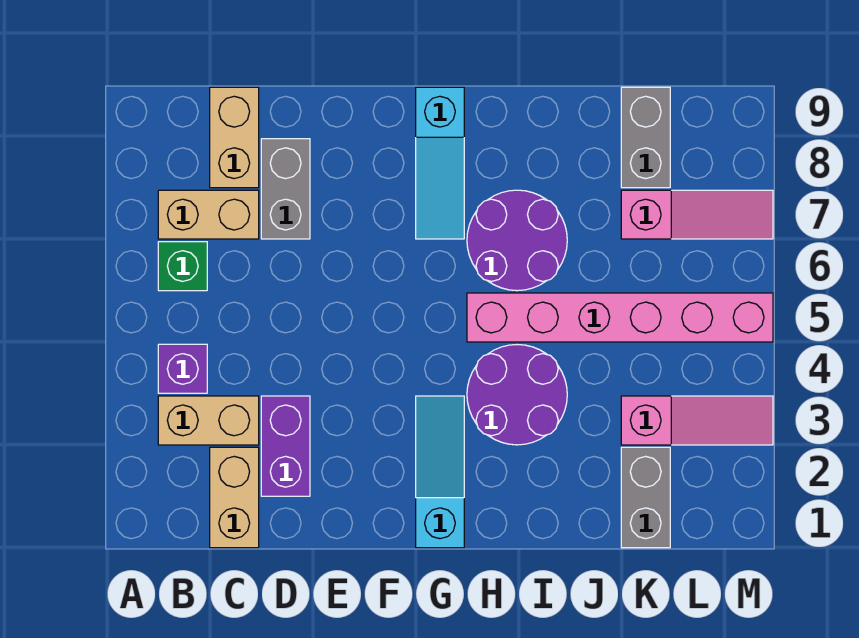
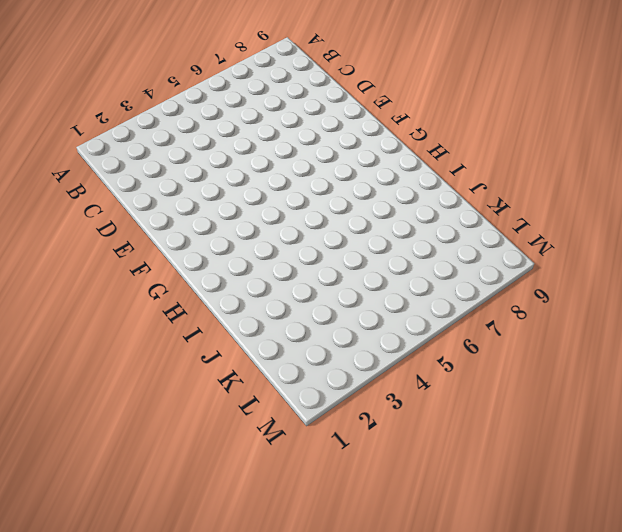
none -> tan brick B3:C3 level 1
none -> purple brick B4 level 1
none -> green brick B6 level 1

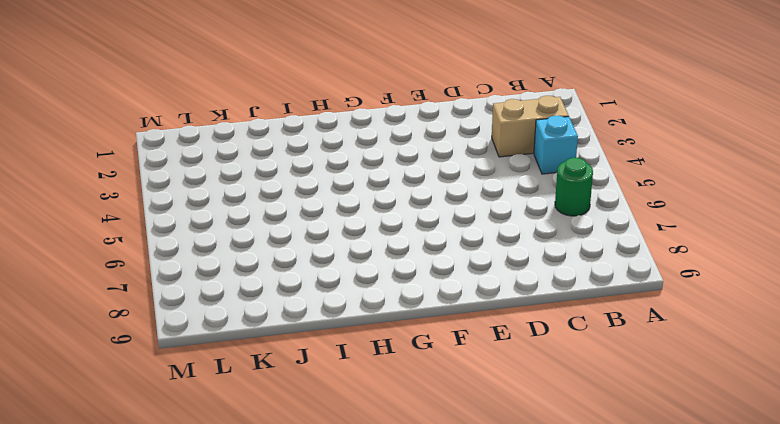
cyan brick B4 level 1 -> purple brick B4 level 1
green round brick B6 level 1 -> green brick B6 level 1
none -> tan brick B7:C7 level 1
none -> tan brick C1:C2 level 1
none -> tan brick C8:C9 level 1

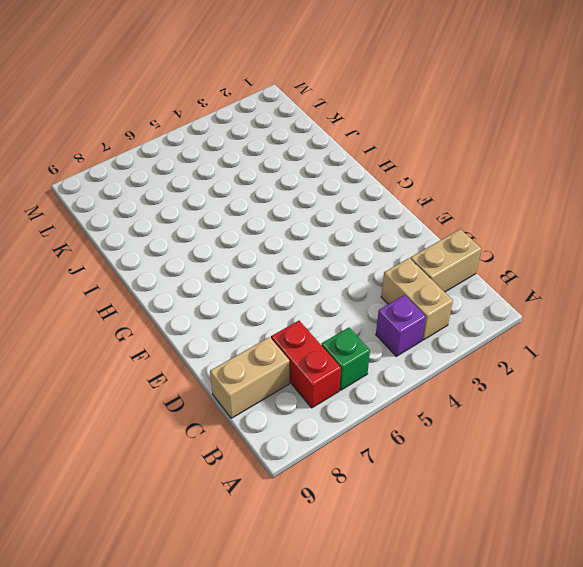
red brick B7:C7 level 1 -> tan brick B7:C7 level 1
none -> purple brick D2:D3 level 1
none -> grey brick D7:D8 level 1
none -> cyan slope G1:G3 level 1 top 1

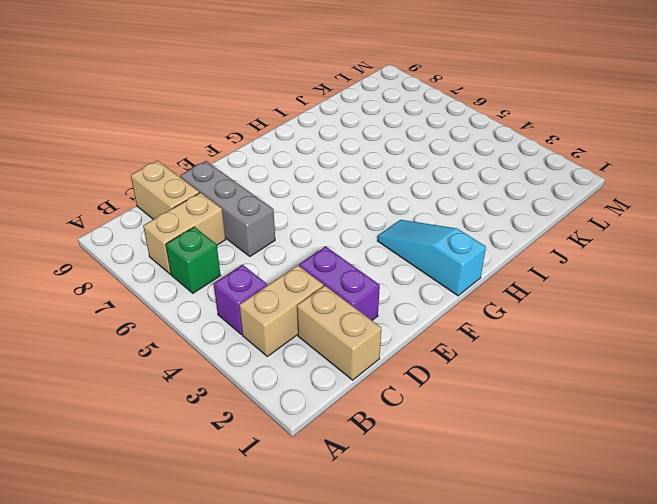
grey brick D6:D8 level 1 -> grey brick D7:D8 level 1
none -> cyan slope G7:G9 level 1 top 9
none -> purple round brick H3:I4 level 1
none -> pink brick H5:M5 level 1

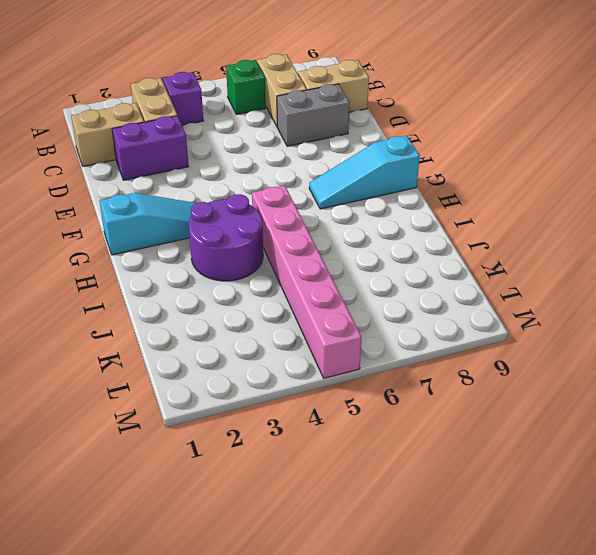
none -> purple round brick H6:I7 level 1
none -> grey brick K1:K2 level 1
none -> pink slope K3:M3 level 1 top K

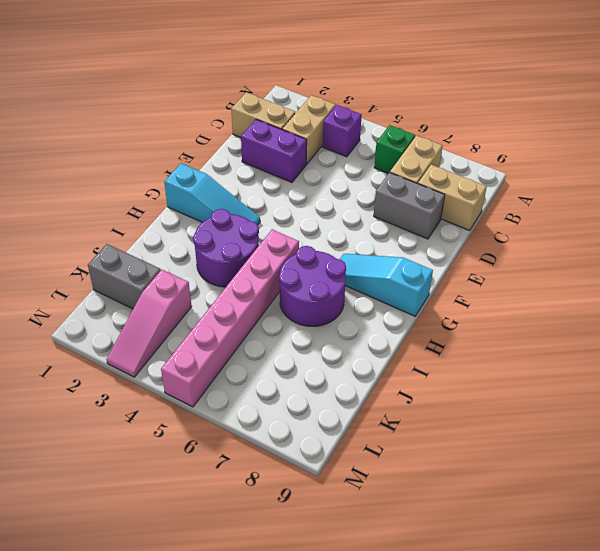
none -> pink slope K7:M7 level 1 top K
none -> grey brick K8:K9 level 1

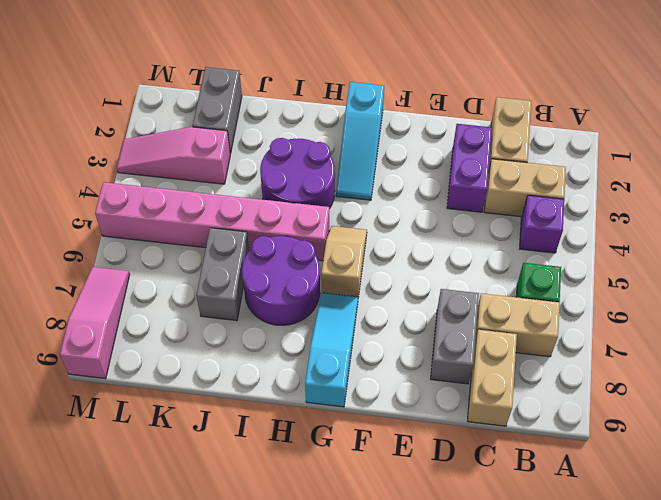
tan slope G5:G6 level 1 top 6 -> none
grey brick J6:J7 level 1 -> grey brick K8:K9 level 1
pink slope M7:M9 level 1 top 9 -> pink slope K7:M7 level 1 top K

